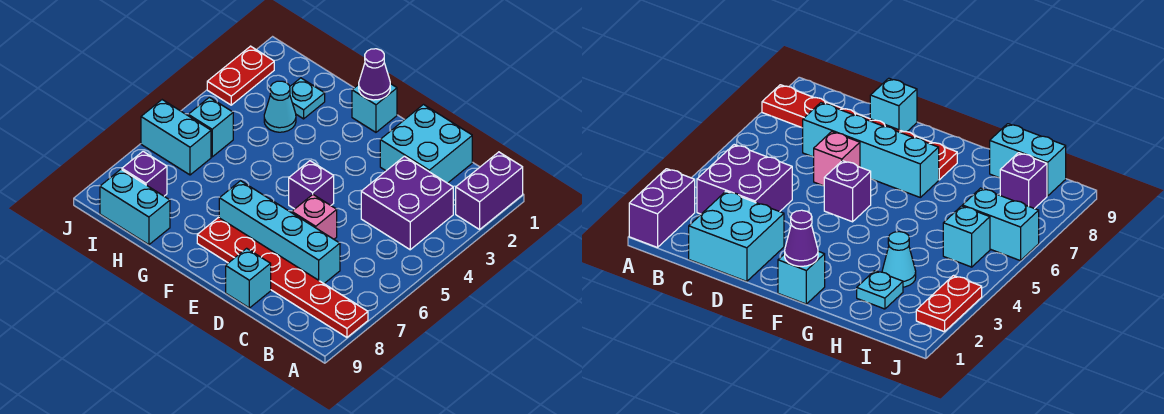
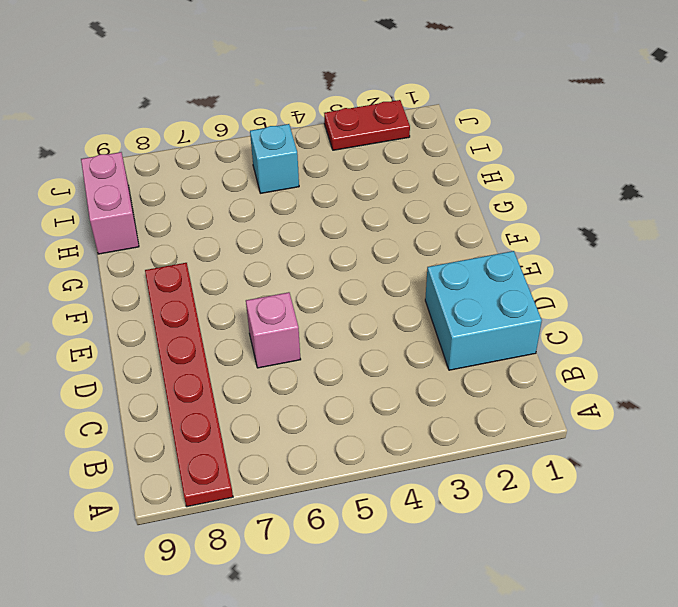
pink brick H9:I9 level 1 -> cyan brick H9:I9 level 1
none -> purple brick A1:A2 level 1
none -> purple brick B3:C4 level 1
none -> cyan brick C7:F7 level 1

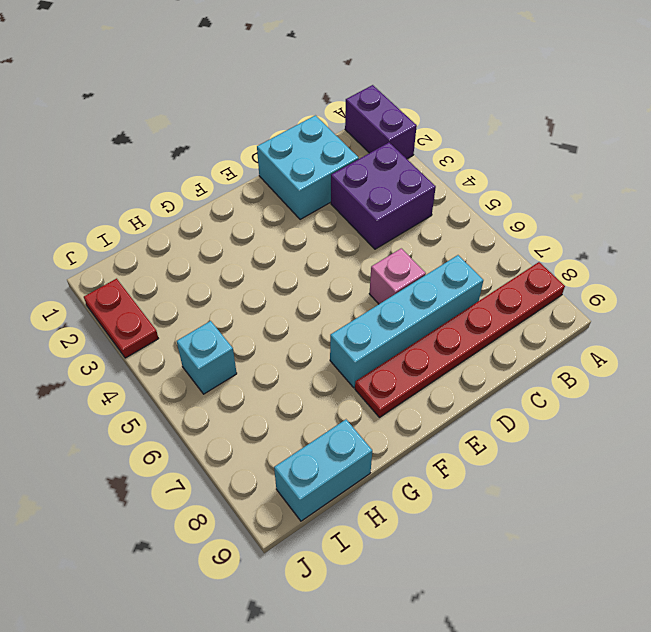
none -> cyan brick D9 level 1
none -> purple brick E5 level 1
none -> cyan brick F1 level 1

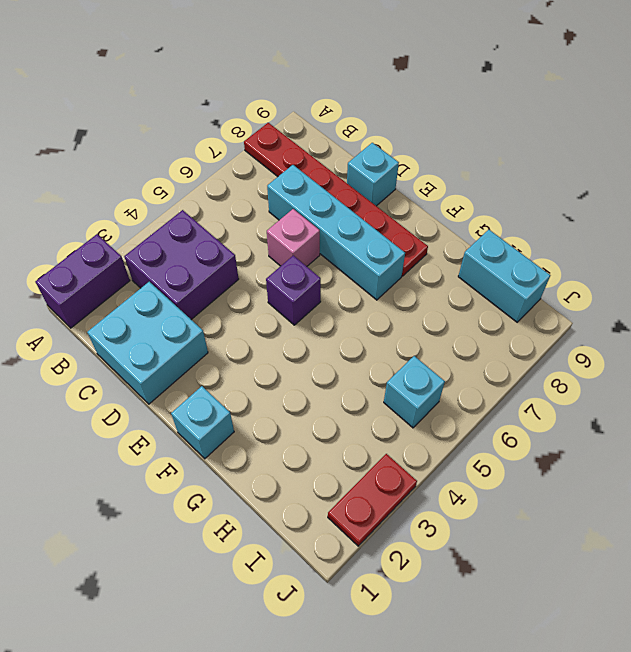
none -> cyan plate H2 level 1
none -> cyan cone H3 level 1
none -> cyan brick I6:J6 level 1

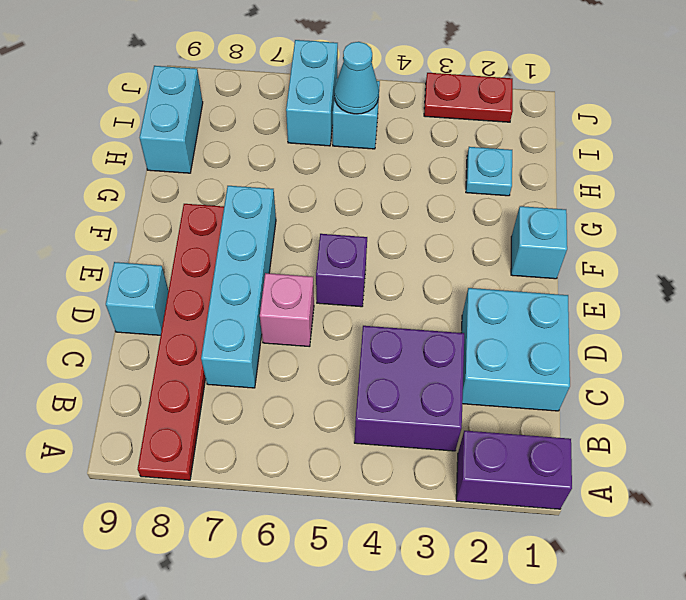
cyan cone I5 level 2 -> cyan cone H3 level 1
none -> purple brick I8 level 1
none -> purple cone F1 level 2

